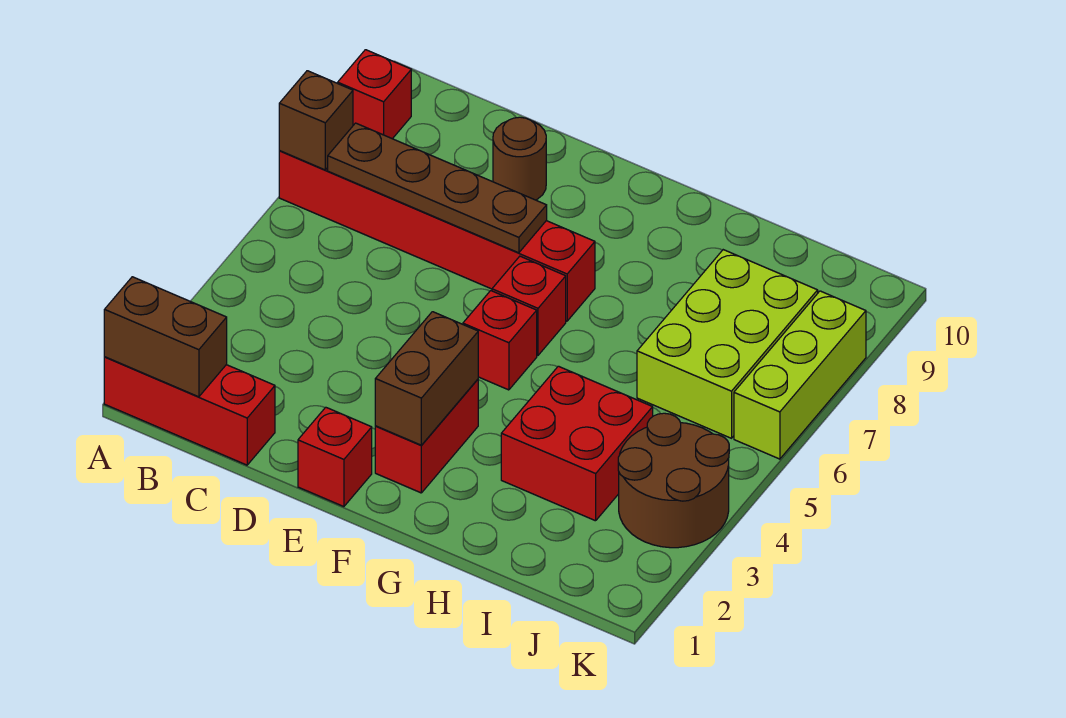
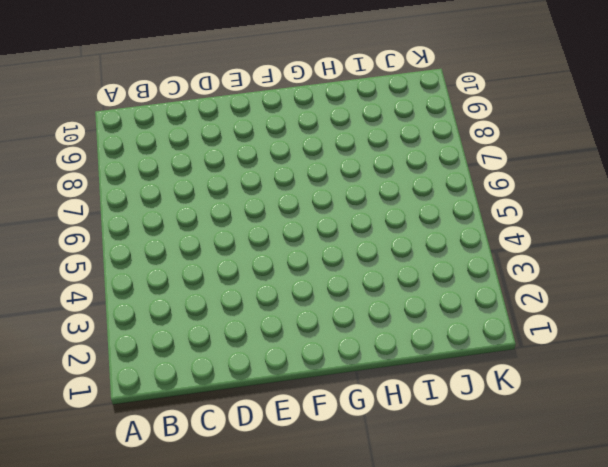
none -> red brick A1:C1 level 1
none -> red brick A7:F7 level 1
none -> red brick A9 level 1

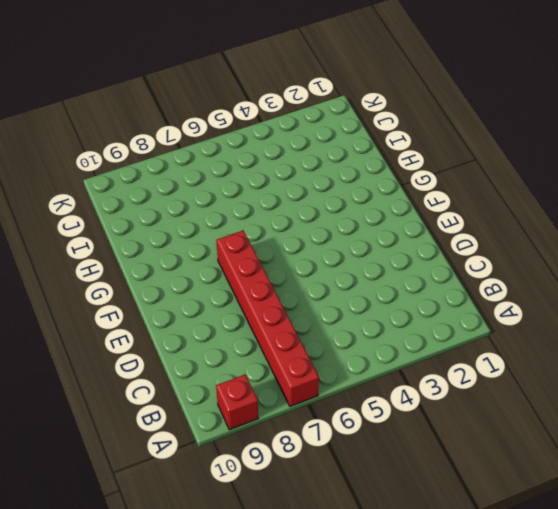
none -> red brick A1:C1 level 1
none -> brown round brick D9 level 1
none -> red brick E1 level 1

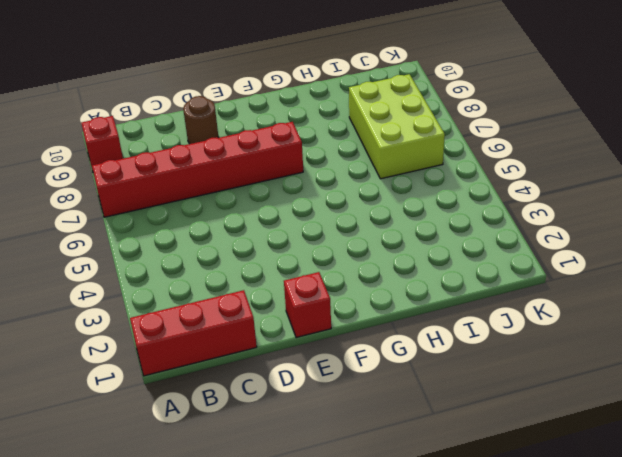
none -> red brick F2:F3 level 1
none -> red brick F5 level 1
none -> red brick F6 level 1

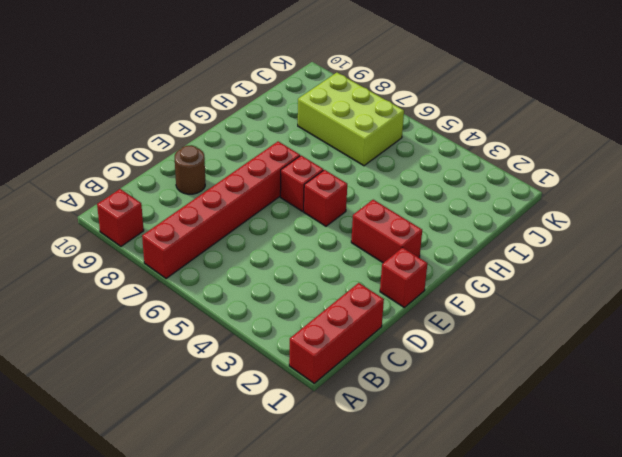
none -> red brick H3:I4 level 1
none -> brown round brick J3:K4 level 1
none -> lime brick K6:K8 level 1

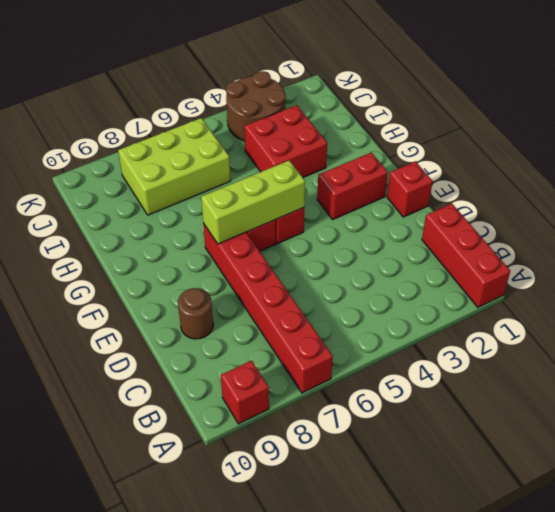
lime brick F5:F7 level 2 -> lime brick K6:K8 level 1
none -> brown brick A1:B1 level 2
none -> brown brick A7 level 2
none -> brown plate B7:E7 level 2

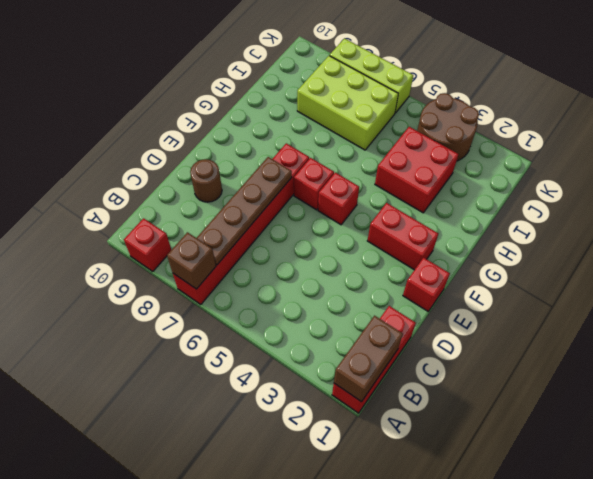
none -> brown brick F2:F3 level 2

